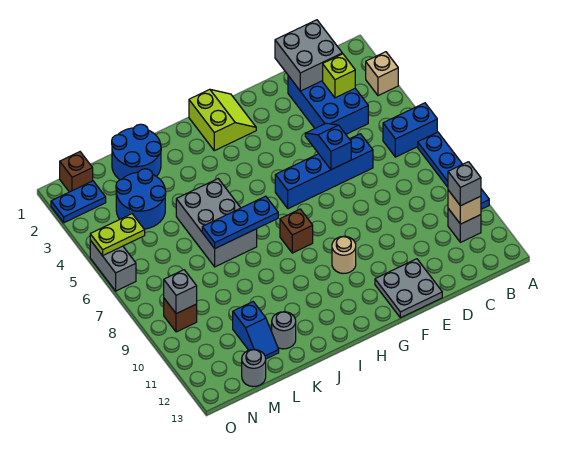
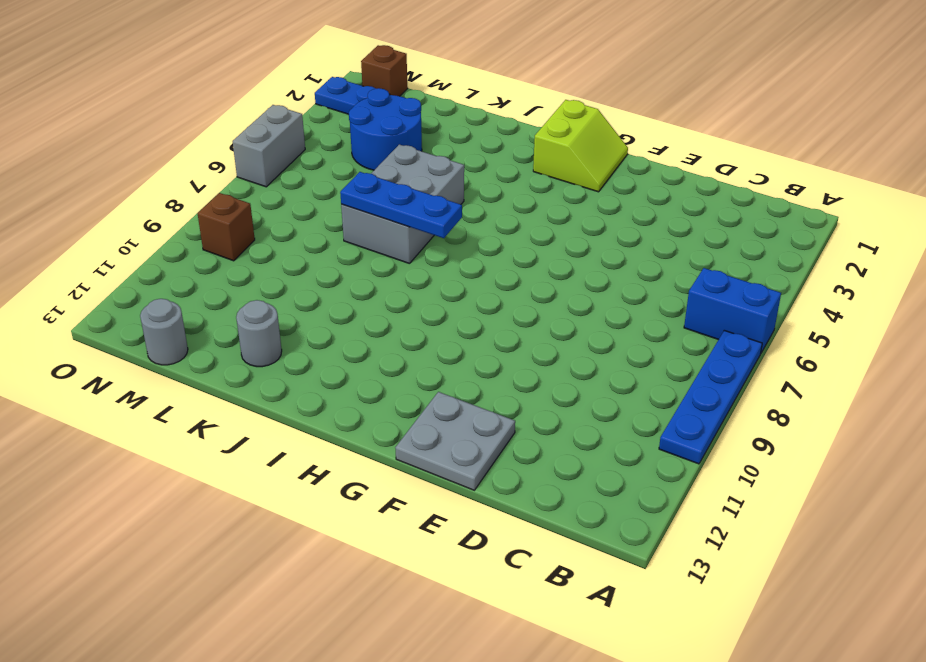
none -> tan brick A3 level 1
none -> grey brick B11 level 1
none -> blue brick C2:D4 level 1

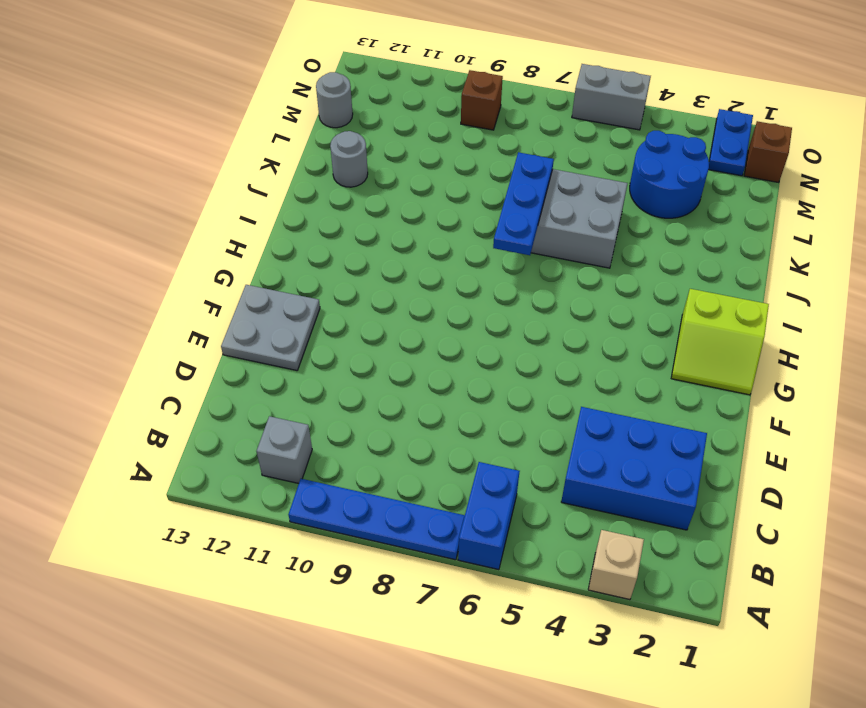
none -> blue brick D6:G6 level 1
none -> tan round brick G10 level 1
none -> brown brick H8 level 1

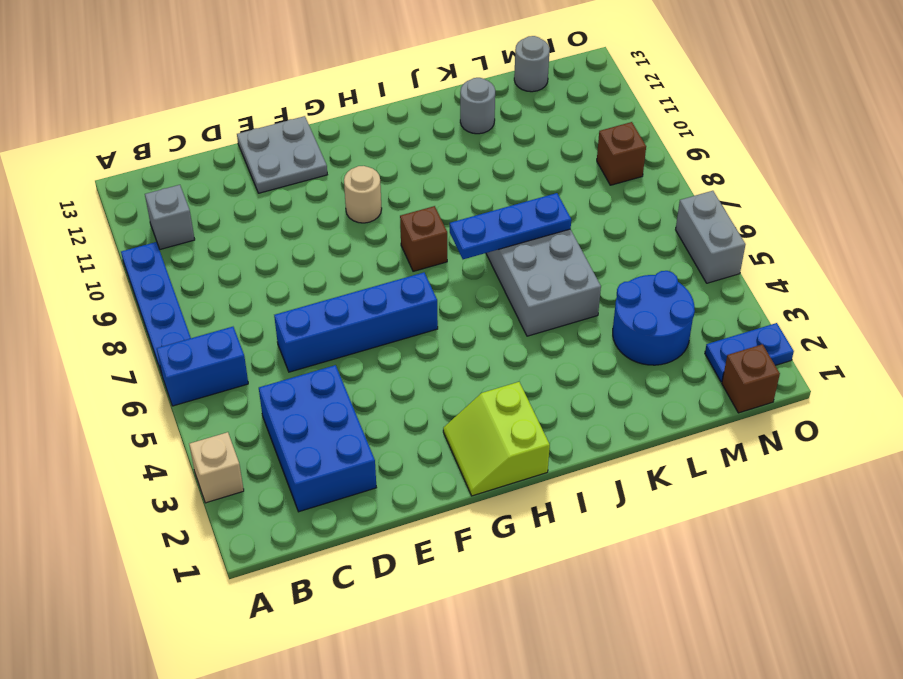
none -> blue round brick K1:L2 level 1
none -> blue slope L11:L12 level 1 top 11
none -> tan brick B11 level 2

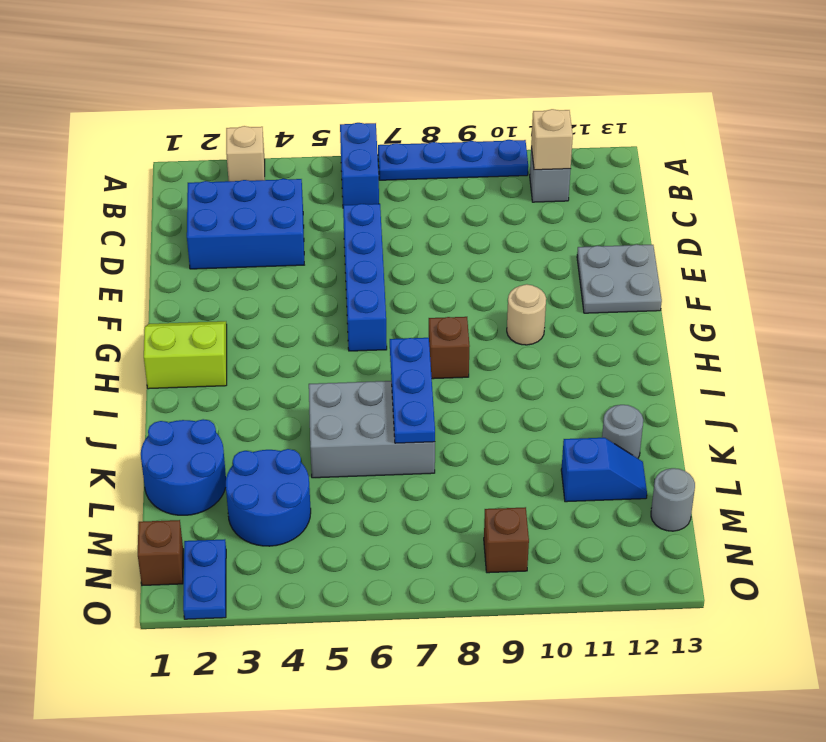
none -> grey brick O5:O6 level 1
none -> grey brick C1:D2 level 2
none -> lime brick C3 level 2

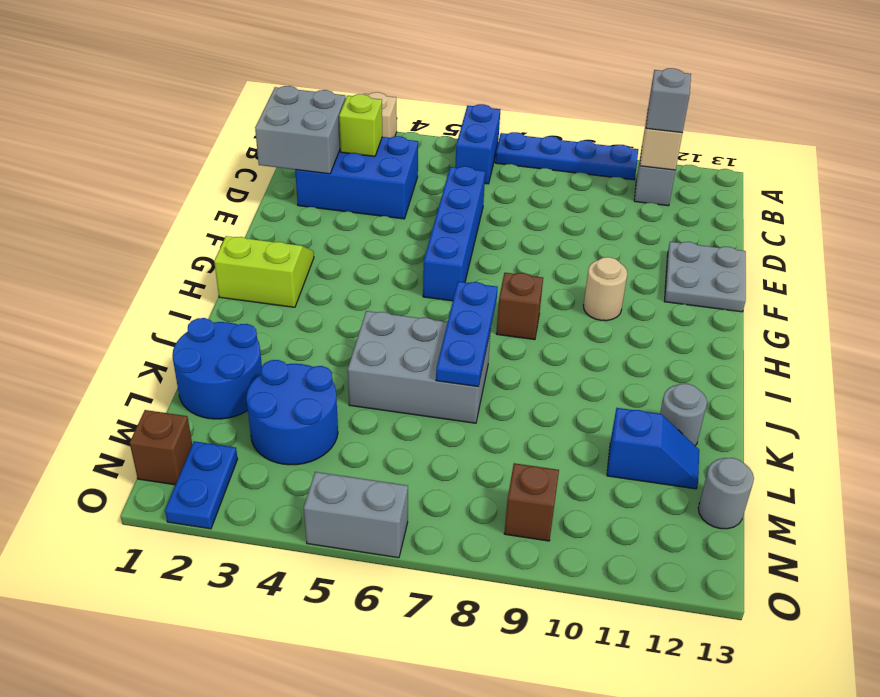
none -> blue slope E5:E6 level 2 top 6
none -> lime plate N5:O5 level 2
none -> grey brick N9 level 2

